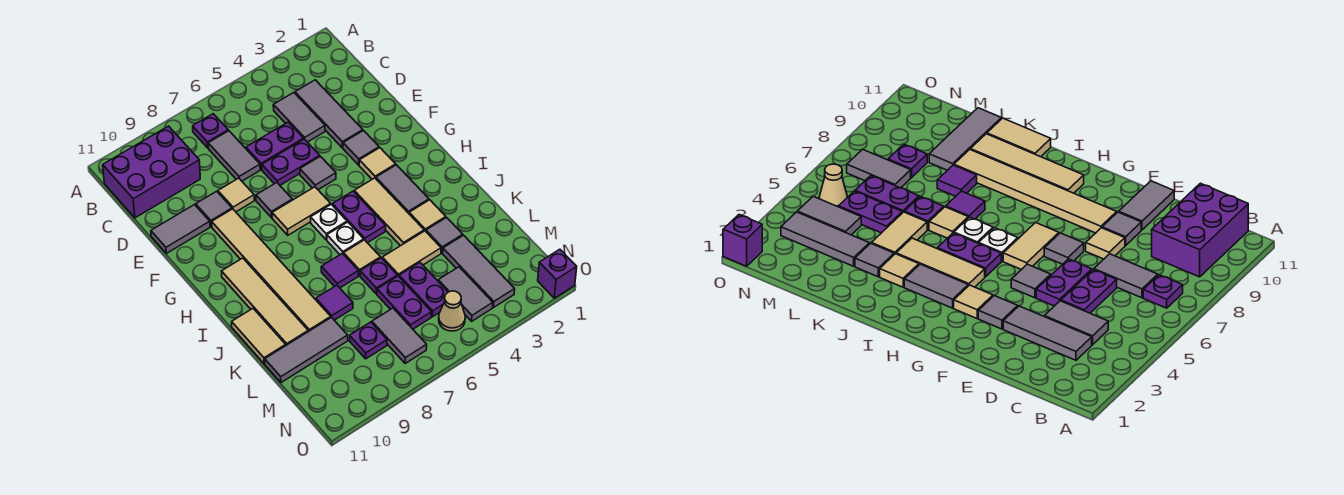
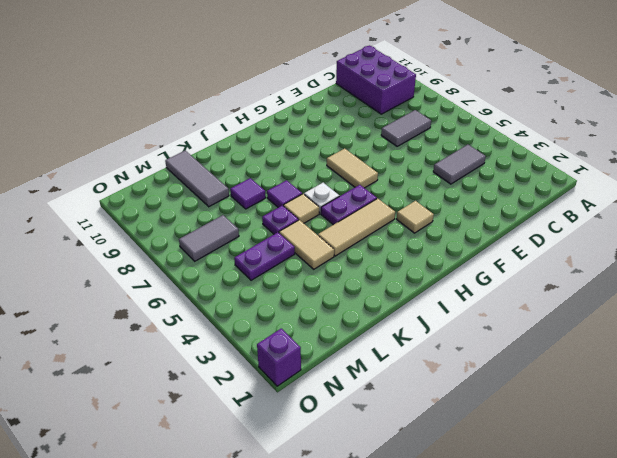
none -> purple plate B7 level 1
none -> grey tile C3:E3 level 1
none -> purple plate D5:D6 level 1
none -> purple plate E5:E6 level 1

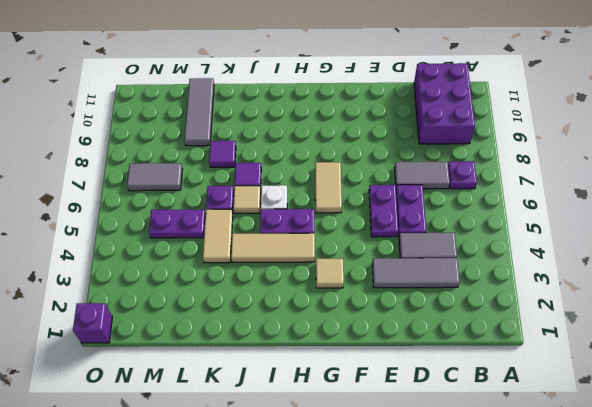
none -> tan tile E8 level 1
none -> grey tile E9 level 1
none -> grey tile E10:E11 level 1
none -> grey tile F3 level 1

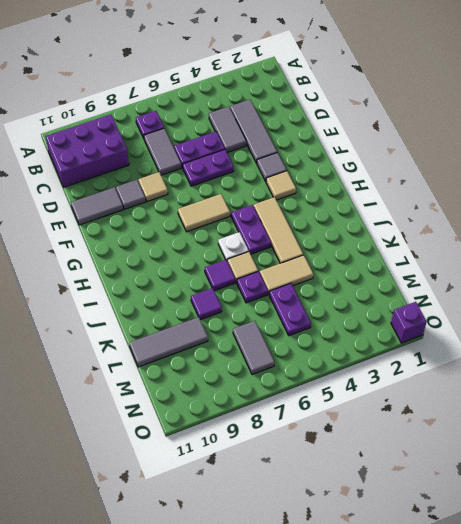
none -> grey tile F5 level 1
none -> grey tile F7 level 1
none -> tan tile F9:K9 level 1
none -> grey tile H3:I3 level 1

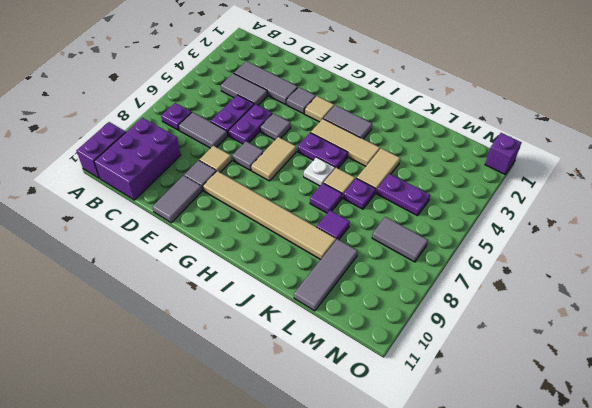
purple brick A10:A11 level 1 -> none
none -> white plate H6 level 1
none -> tan tile H10:K10 level 1
none -> tan tile J3 level 1
none -> tan tile J11:K11 level 1

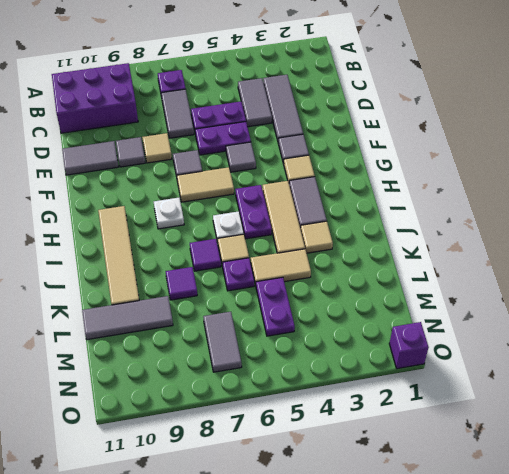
white plate H8 level 1 -> white plate H6 level 1
none -> tan tile F9:K9 level 1
none -> tan tile J11:K11 level 1
none -> grey tile K3 level 1
none -> grey tile L3:N3 level 1

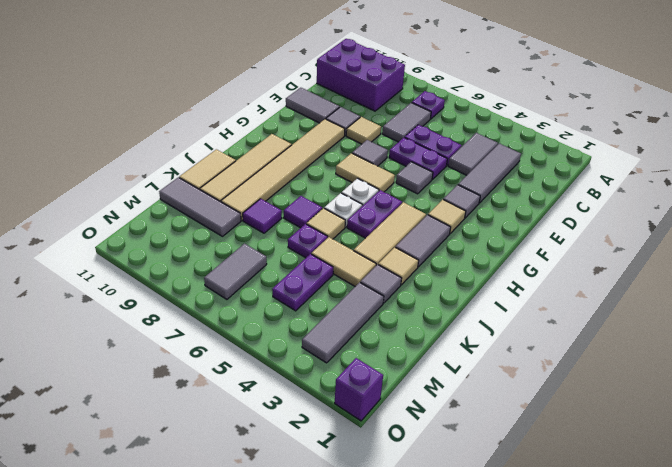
none -> purple plate L6:M6 level 1
none -> grey tile M4:N4 level 1
none -> purple plate M8 level 1
none -> tan cone N5 level 1

